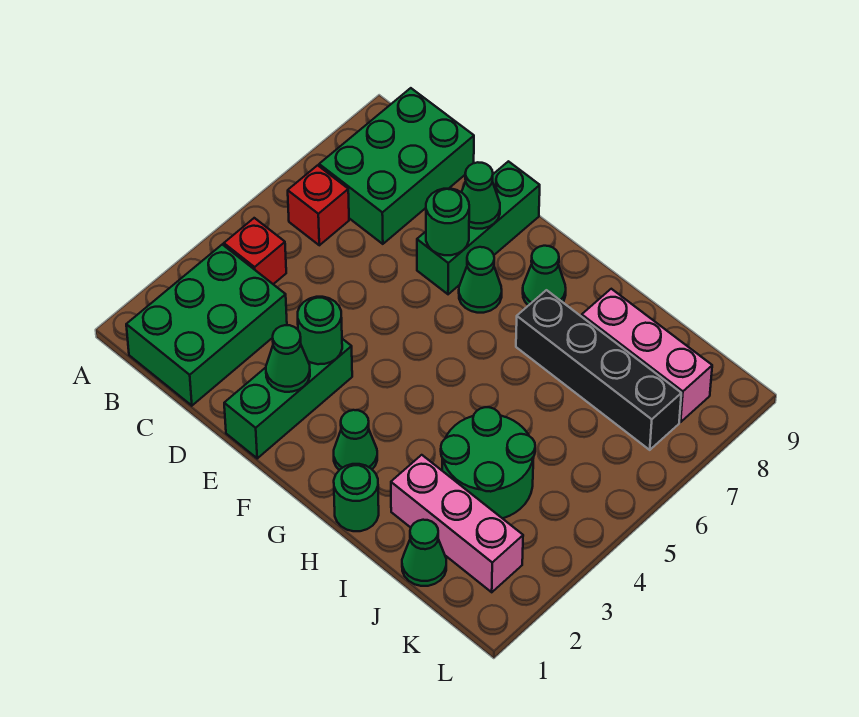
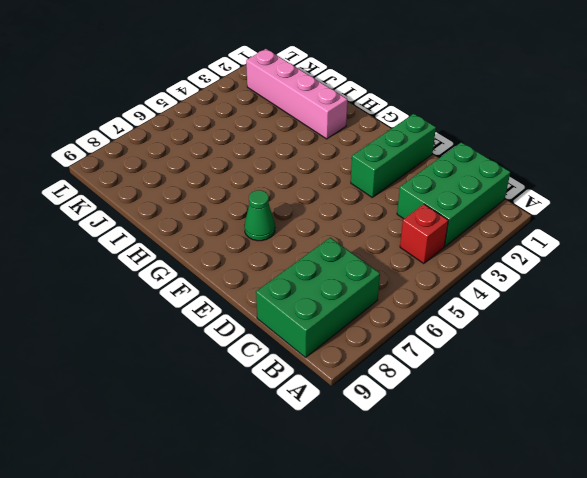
pink brick H2:K2 level 1 -> pink brick I2:K2 level 1
none -> red brick B6 level 1
none -> green brick E7:E9 level 1
none -> green cone G2 level 1

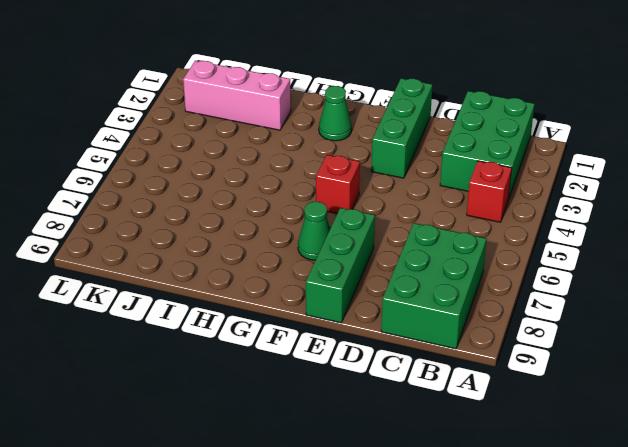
red brick F5 level 1 -> red brick B6 level 1
none -> green cone G8 level 1
none -> green round brick H1 level 1
none -> black brick H7:K7 level 1

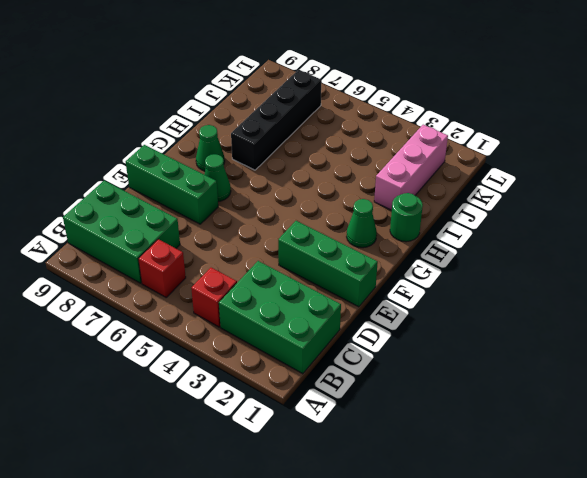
none -> green round brick I3:J4 level 1
none -> pink brick I8:K8 level 1
none -> green cone J1 level 1

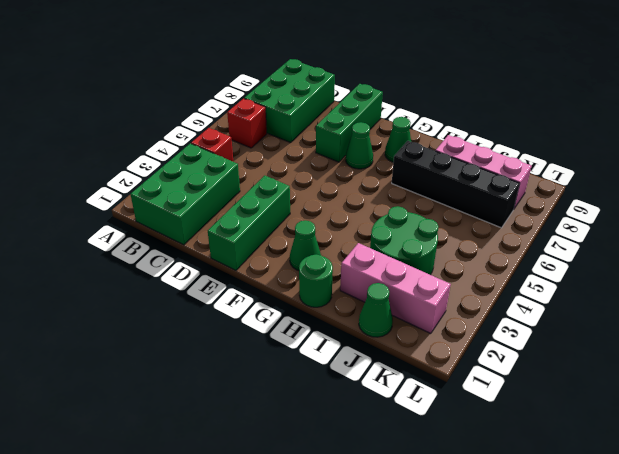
none -> green cone E2 level 2
none -> green round brick E3 level 2
none -> green round brick E7 level 2

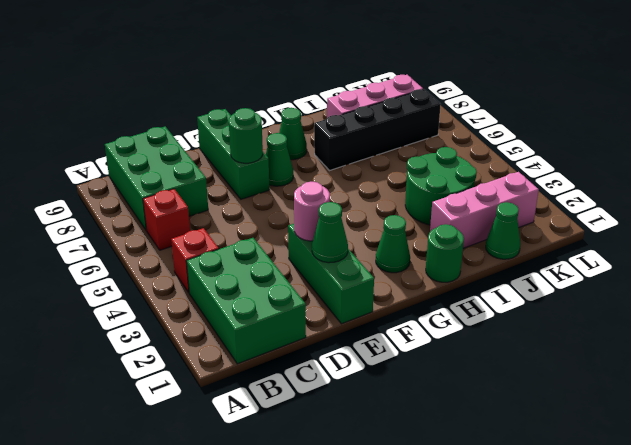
pink round brick E3 level 2 -> green round brick E3 level 2
none -> green cone E8 level 2

